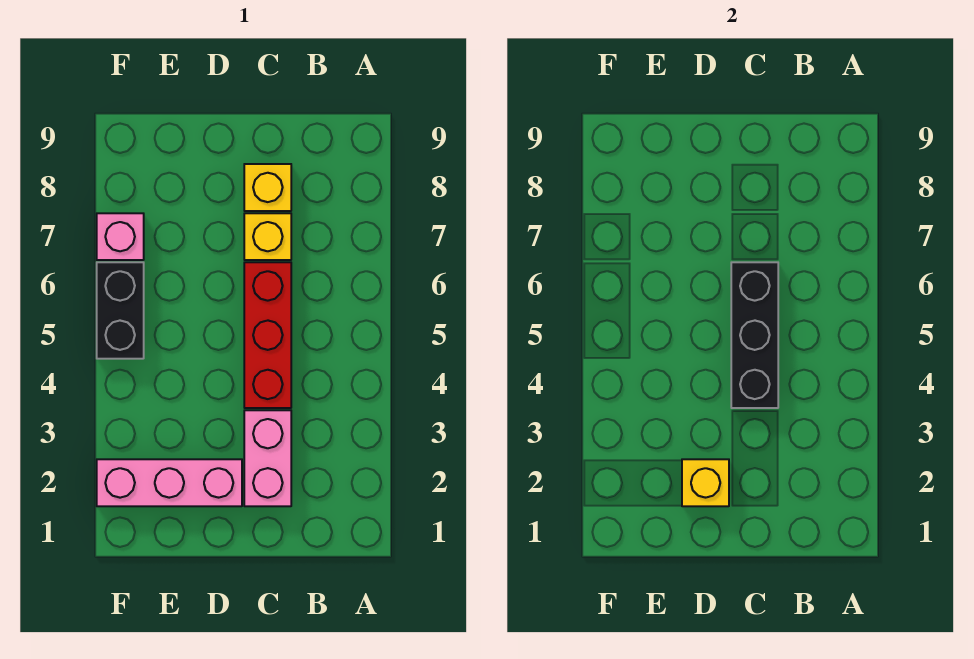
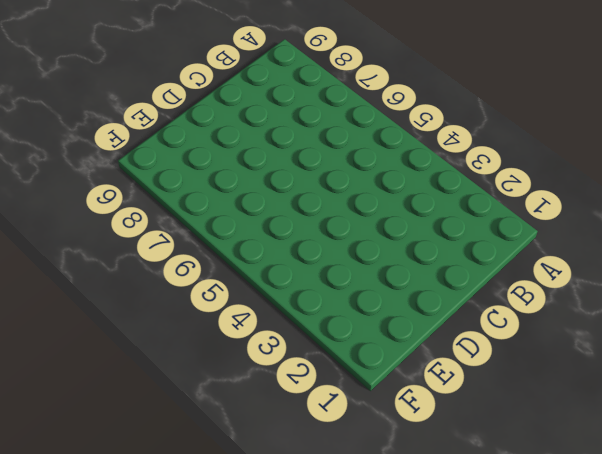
none -> pink brick C2:C3 level 1
none -> red brick C4:C6 level 1

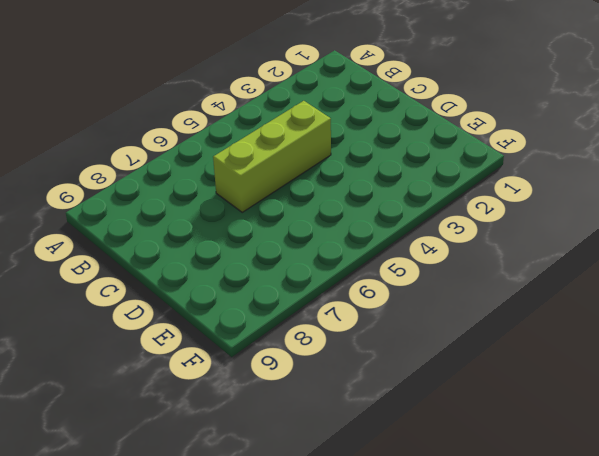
lime brick C4:C6 level 1 -> red brick C4:C6 level 1
none -> pink brick C2:C3 level 1
none -> yellow brick C7 level 1

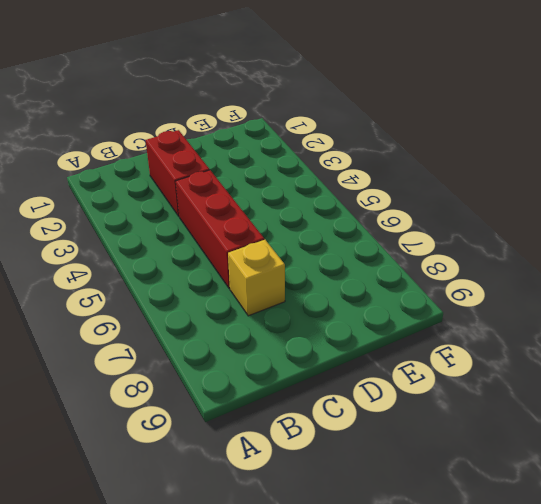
red brick C2:C3 level 1 -> pink brick C2:C3 level 1
none -> yellow brick C8 level 1
none -> pink brick D2:F2 level 1

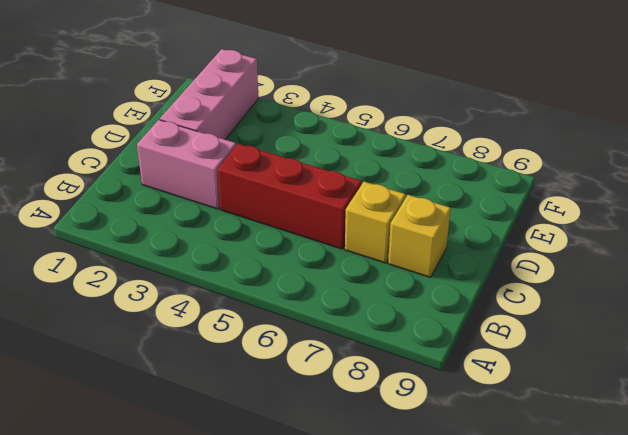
none -> black brick F5:F6 level 1
none -> pink brick F7 level 1

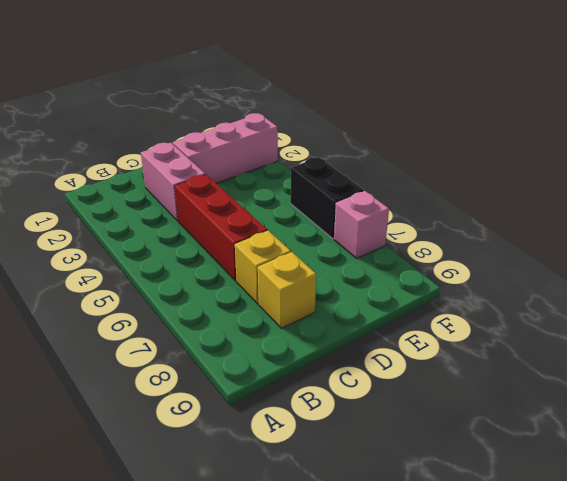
none -> black brick C4:C6 level 2
none -> yellow brick D2 level 2

